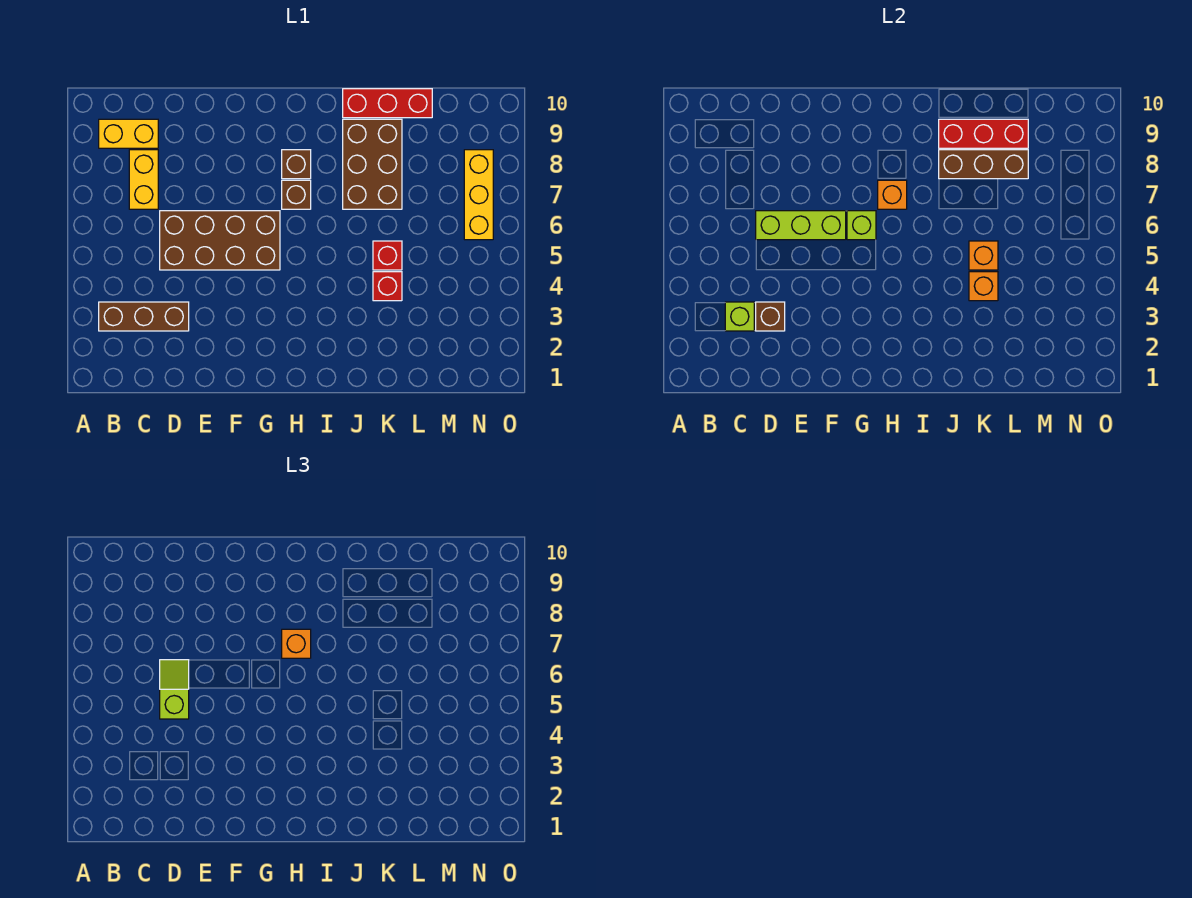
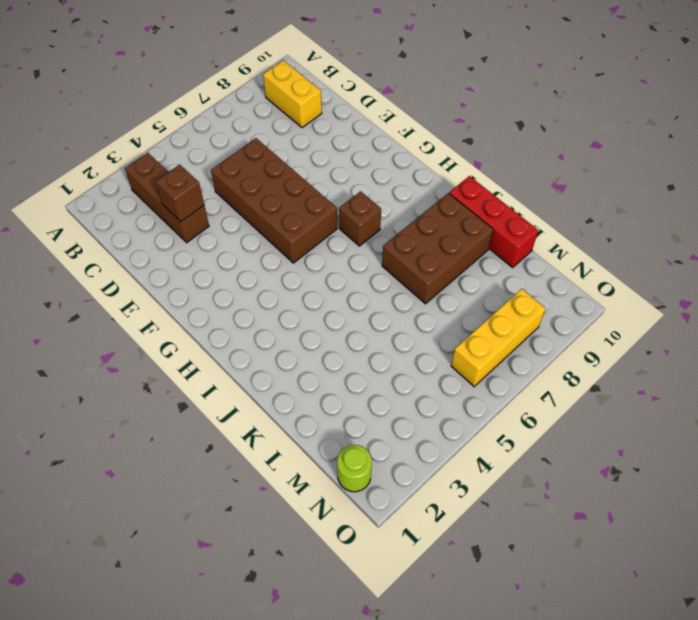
lime round brick N1 level 1 -> none
none -> yellow brick C7:C8 level 1
none -> brown brick H8 level 1
none -> red brick K4 level 1

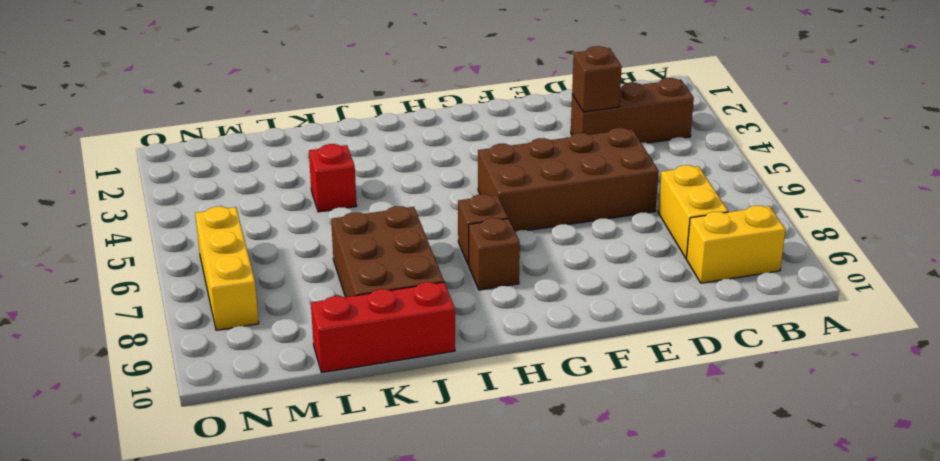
none -> red brick K5 level 1
none -> lime brick C3 level 2
none -> lime brick D6:F6 level 2

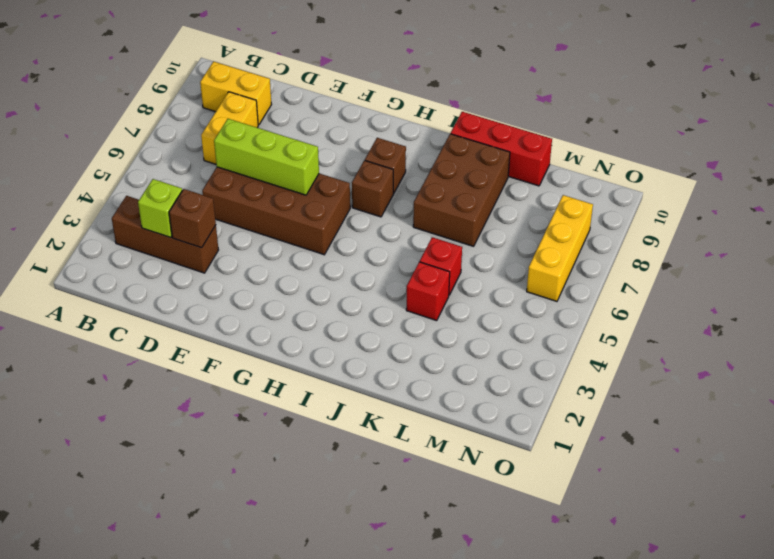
none -> lime brick G6 level 2
none -> orange brick H7 level 2
none -> brown brick J8:L8 level 2

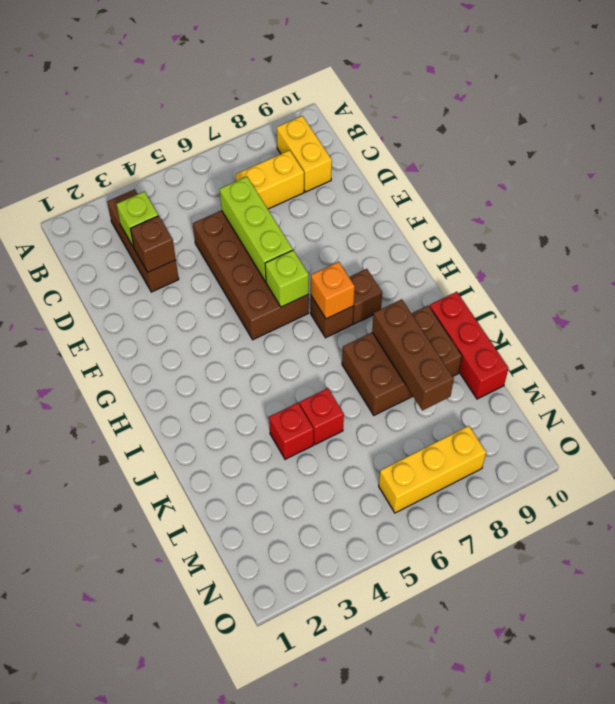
none -> red brick J9:L9 level 2
none -> orange brick K4 level 2
none -> orange brick K5 level 2

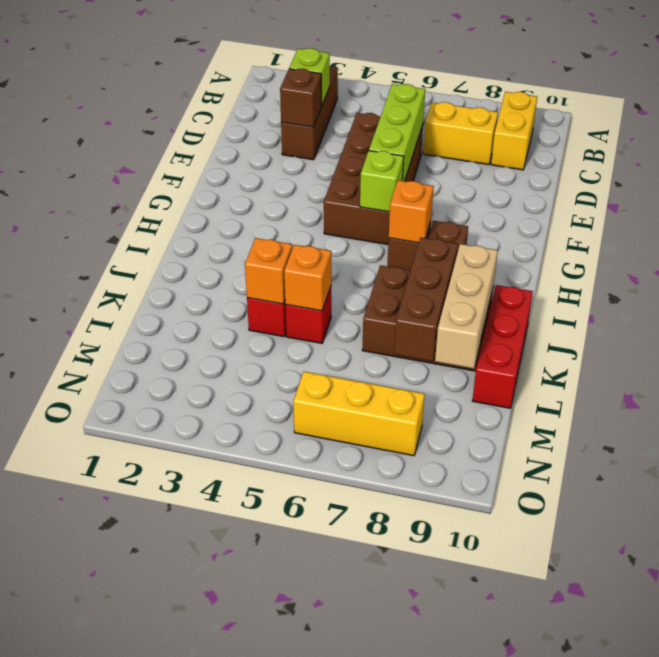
tan brick J9:L9 level 2 -> red brick J9:L9 level 2
none -> lime slope D5:D6 level 3 top 5
none -> orange brick H7 level 3

